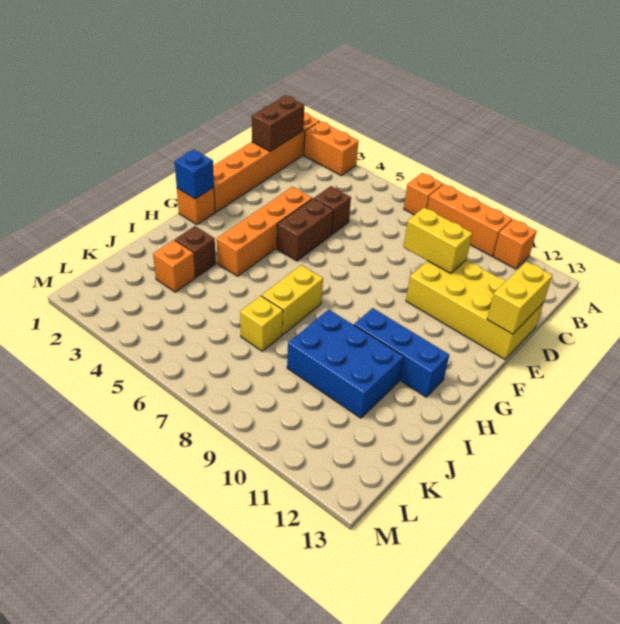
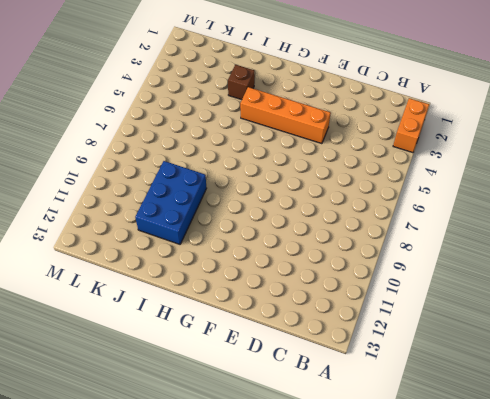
none -> orange brick A1:F1 level 1
none -> orange brick A7 level 1
none -> orange brick A8:A10 level 1

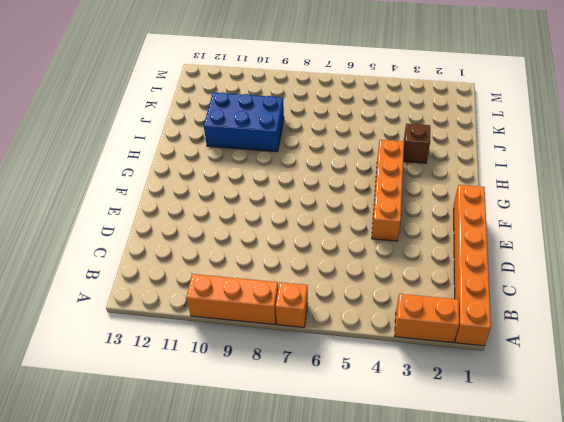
none -> orange brick A11 level 1
none -> brown brick D5 level 1
none -> yellow brick D10:E13 level 1

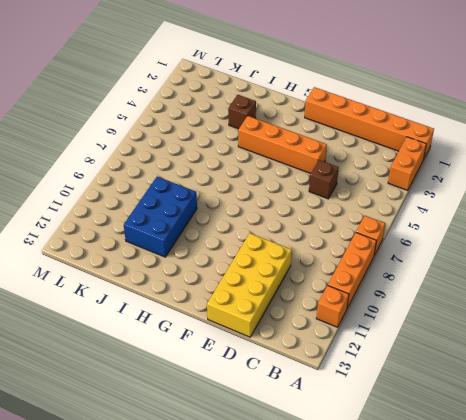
none -> brown brick E5:F5 level 1
none -> orange brick G1 level 1
none -> yellow brick H7:I7 level 1

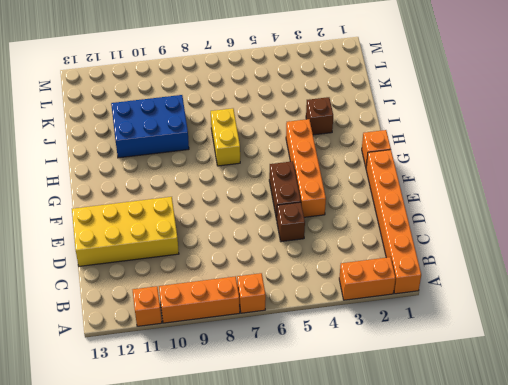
none -> blue brick H10:H12 level 1
none -> orange brick J3 level 1
none -> yellow brick J7 level 1

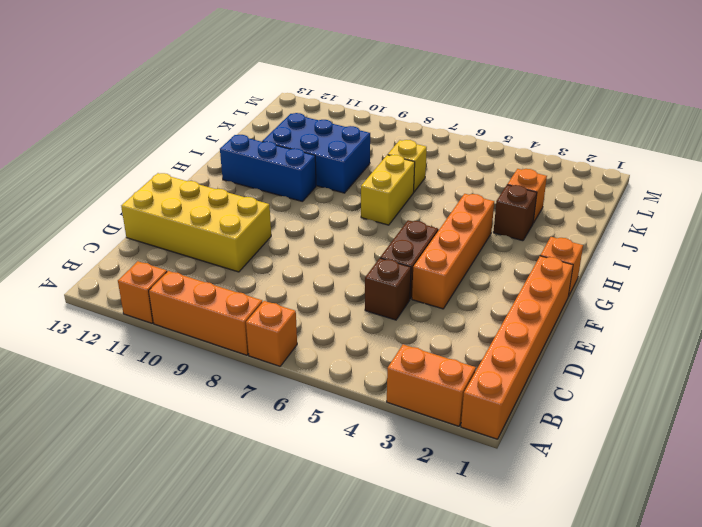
none -> brown brick B1:C1 level 2
none -> yellow brick D9:D10 level 2
none -> yellow brick D13:E13 level 2

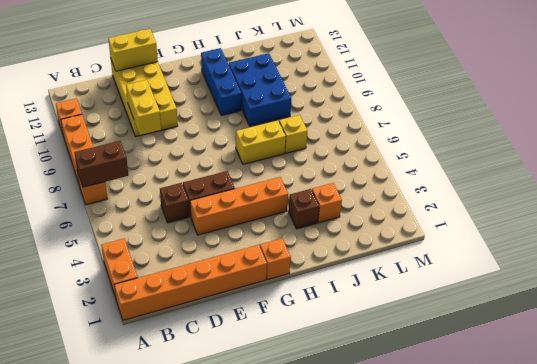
brown brick A7:B7 level 2 -> brown brick B1:C1 level 2
none -> blue brick G1 level 2

